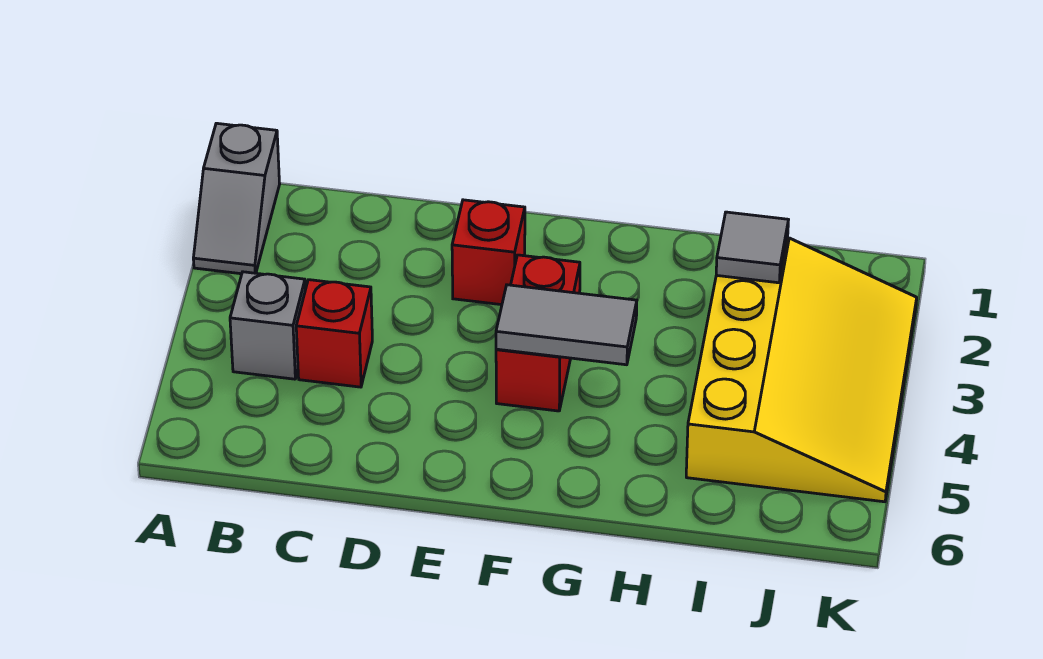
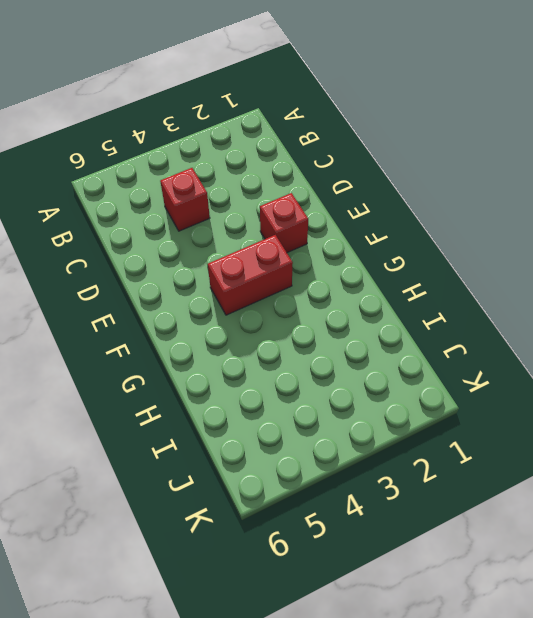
none -> grey slope A1:A2 level 1 top 1
none -> grey brick B4 level 1

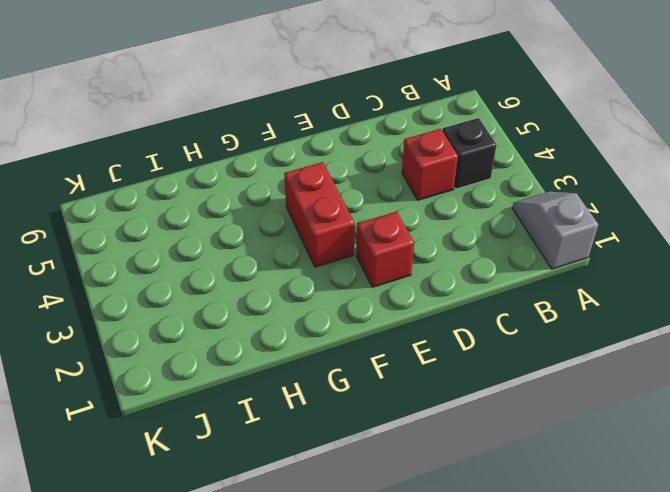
black brick B4 level 1 -> grey brick B4 level 1
none -> yellow slope I2:K5 level 1 top I
none -> grey tile F4:G4 level 2

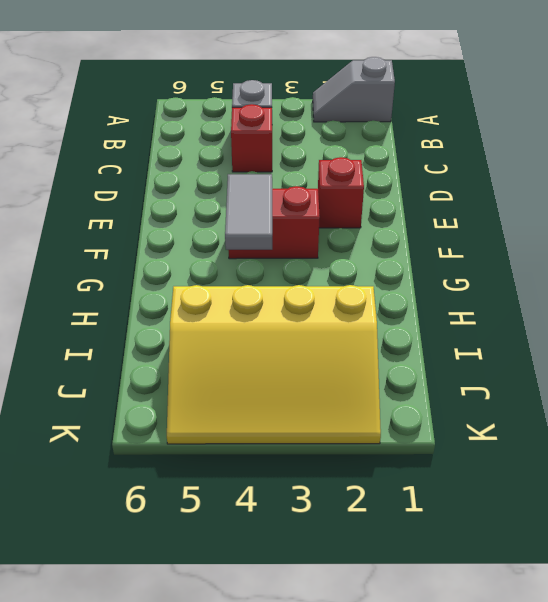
none -> grey tile I2 level 2

